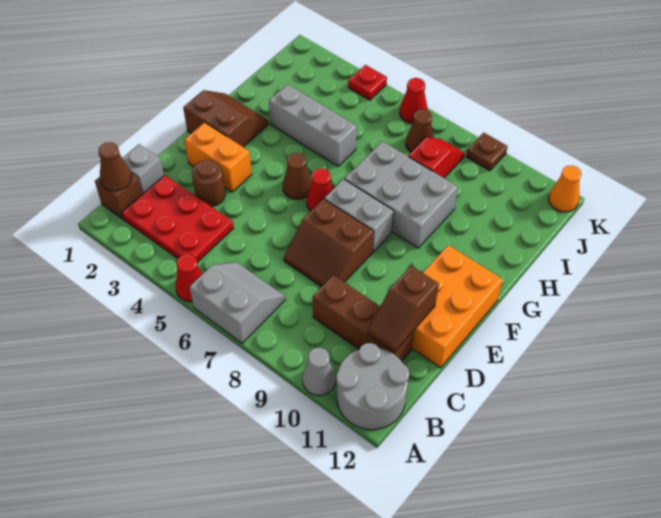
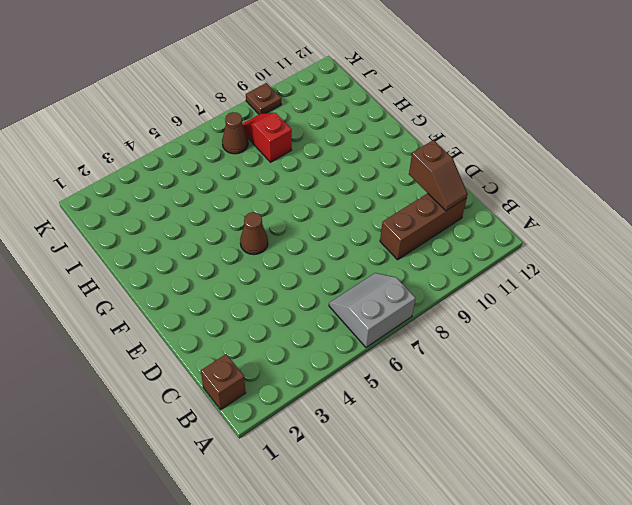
none -> red cone A5 level 1
none -> grey cone A10 level 1
none -> grey round brick A11:B12 level 1

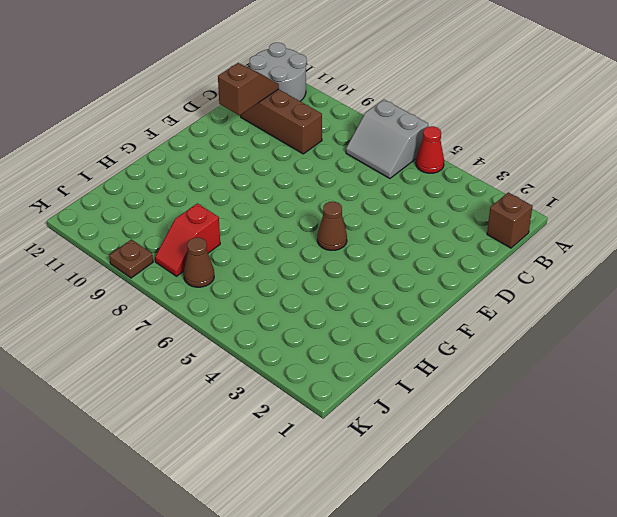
none -> grey cone A10 level 1
none -> red plate B2:C4 level 1
none -> grey brick C1 level 1

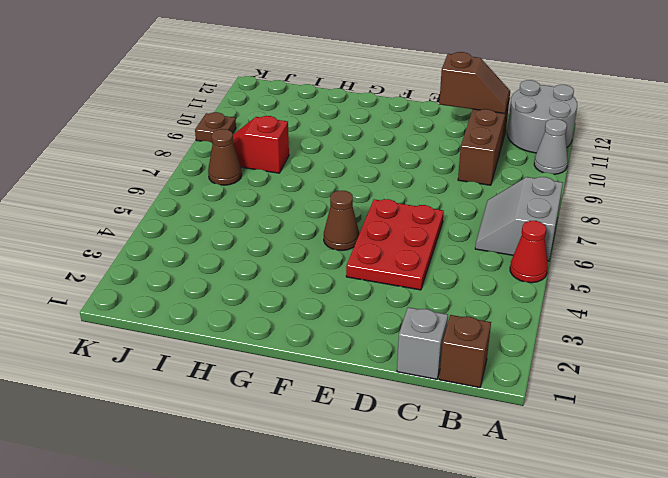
red plate D4:E6 level 1 -> red plate B2:C4 level 1
none -> brown round brick D3 level 1
none -> brown slope D7:E8 level 1 top E
none -> orange brick D11:F12 level 1

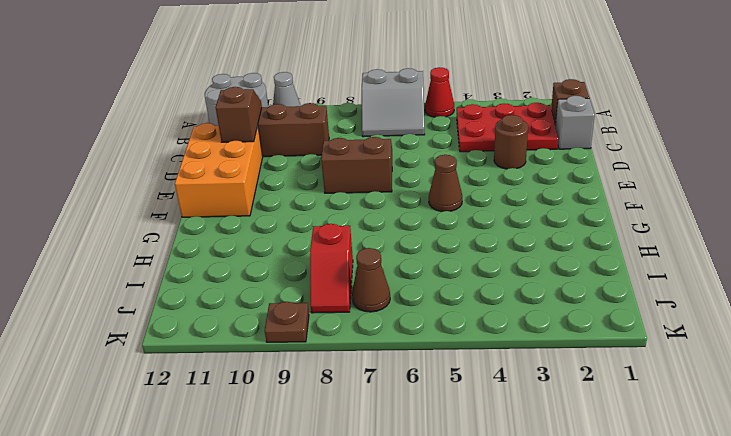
none -> orange brick E2:E3 level 1
none -> brown slope F1:G2 level 1 top F
none -> red cone F6 level 1

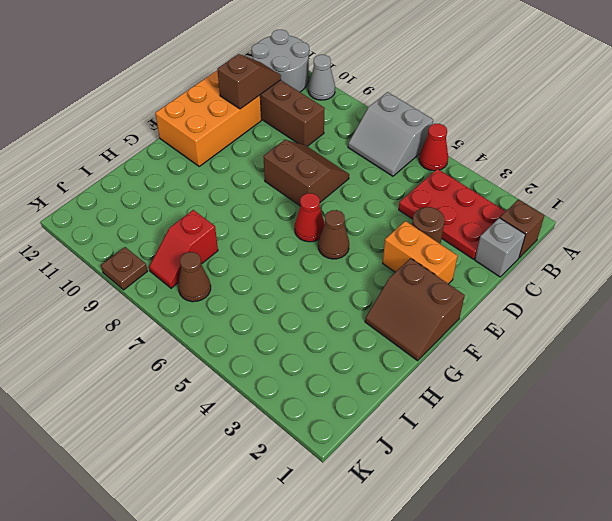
none -> grey brick F7:F8 level 1
none -> grey brick G7:H9 level 1
none -> grey brick H3:H5 level 1

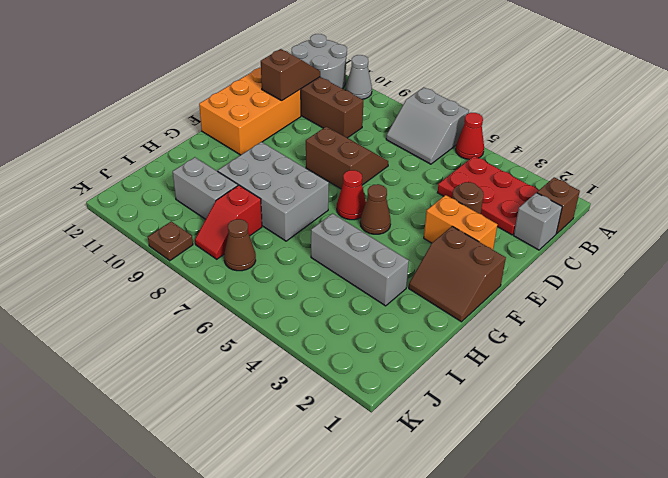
grey brick I9:I10 level 1 -> grey brick F7:F8 level 1
none -> red plate K4 level 1
none -> red cone K6 level 1
none -> orange cone K12 level 1

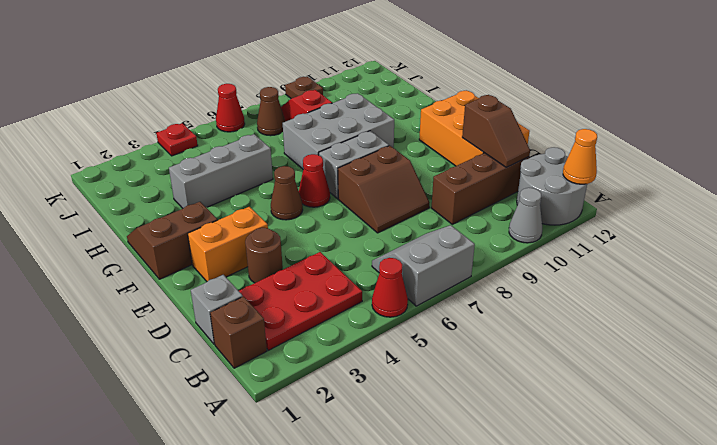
orange cone A12 level 2 -> orange cone K12 level 1
none -> brown cone B1 level 2

